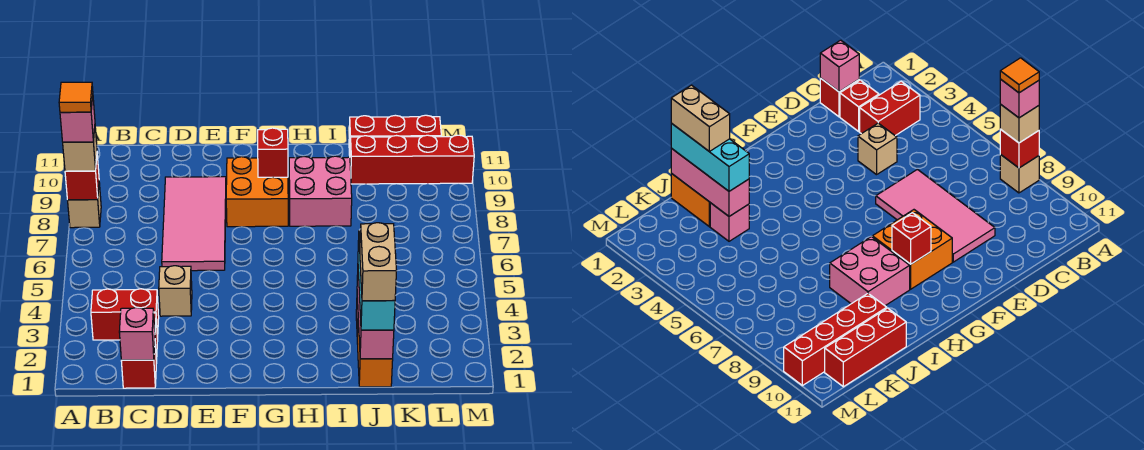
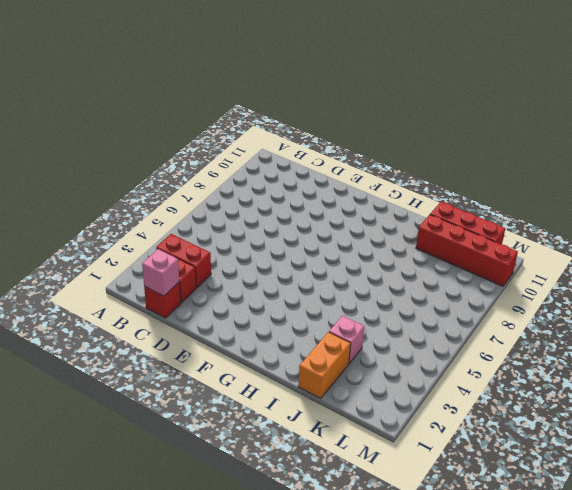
none -> tan brick A8 level 1
none -> tan brick D4 level 1
none -> pink tile D6:E9 level 1

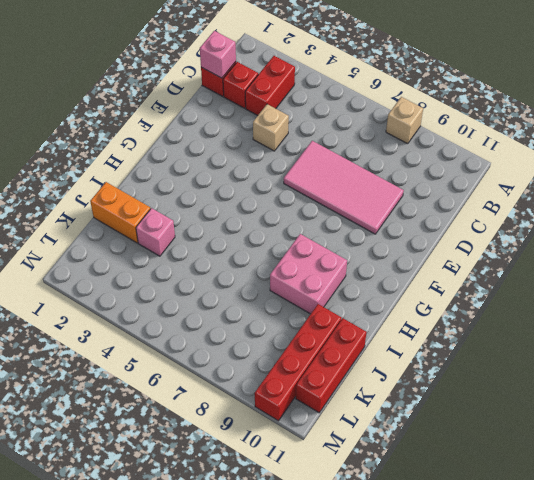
none -> orange brick F8:G9 level 1
none -> red brick A8 level 2
none -> red brick G9 level 2

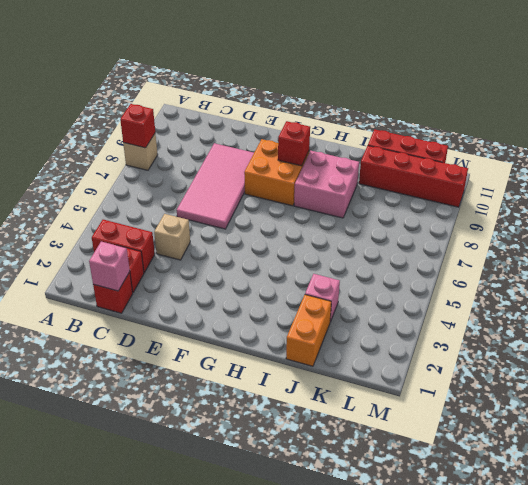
none -> pink brick J1:J3 level 2
none -> tan brick A8 level 3
none -> cyan brick J1:J3 level 3

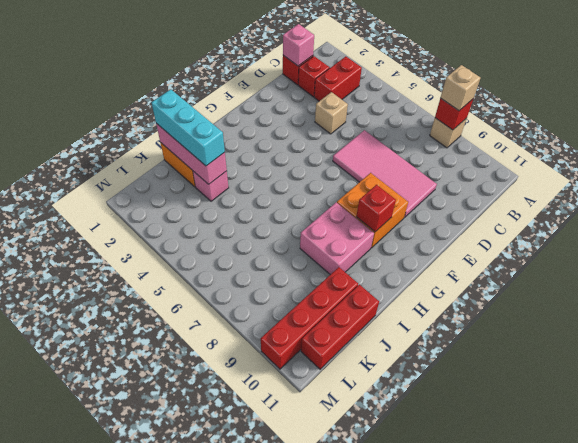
none -> pink brick A8 level 4
none -> tan brick J1:J2 level 4
none -> orange tile A8 level 5

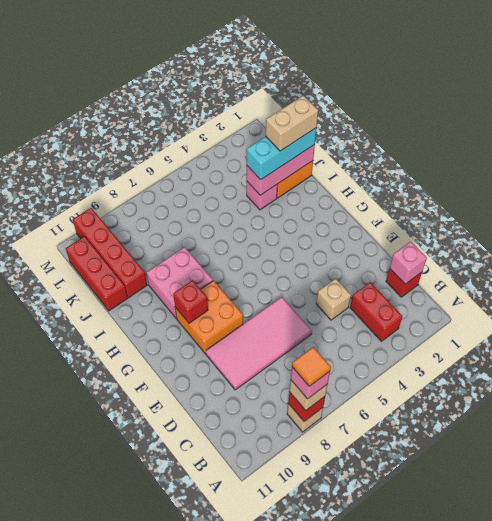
none -> red brick C2 level 1

